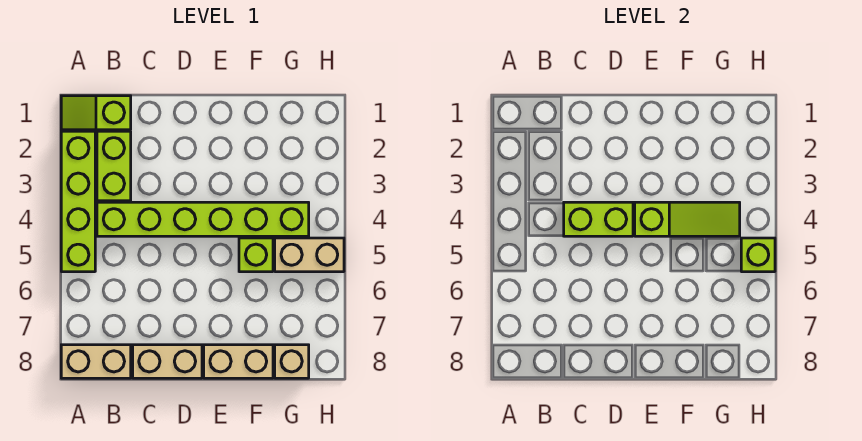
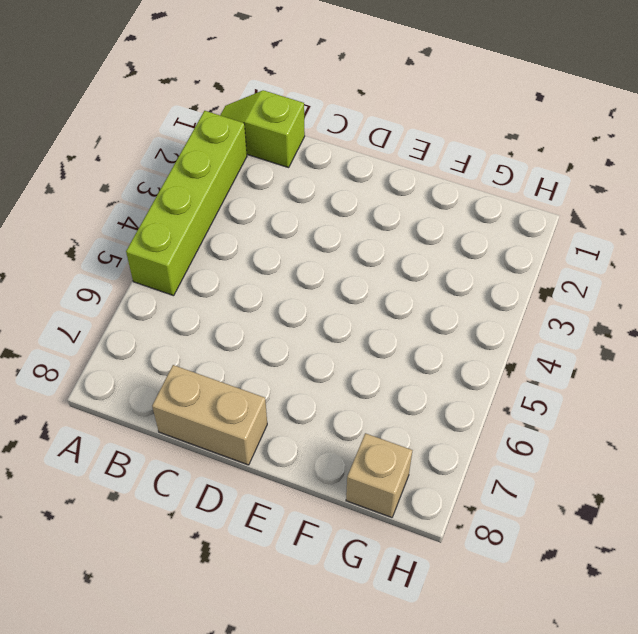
none -> tan brick A8:B8 level 1
none -> lime brick B2:B3 level 1
none -> lime brick B4:G4 level 1

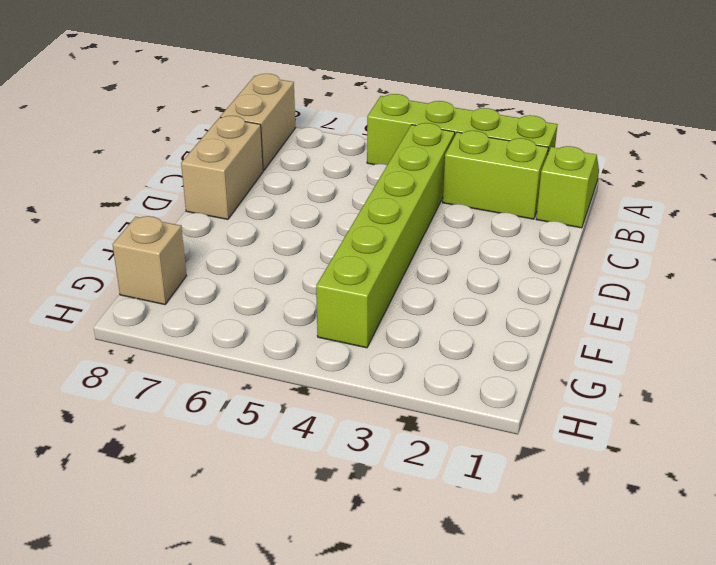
none -> tan brick E8:F8 level 1
none -> lime brick F5 level 1
none -> tan brick G5:H5 level 1

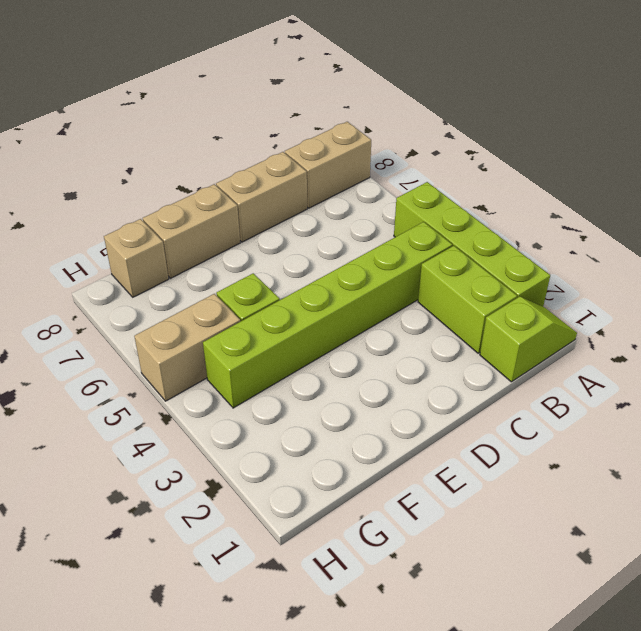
none -> lime brick C4:D4 level 2
none -> lime slope E4:G4 level 2 top E
none -> lime brick H5 level 2

